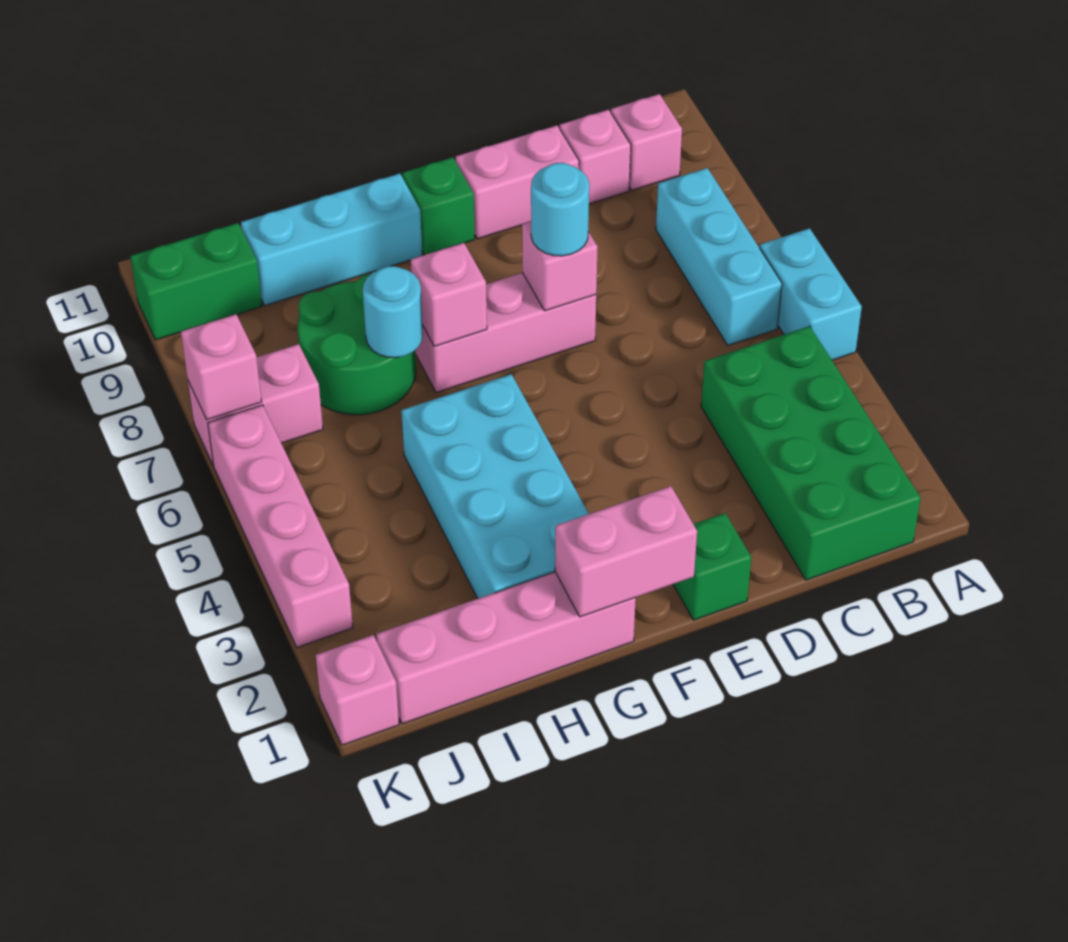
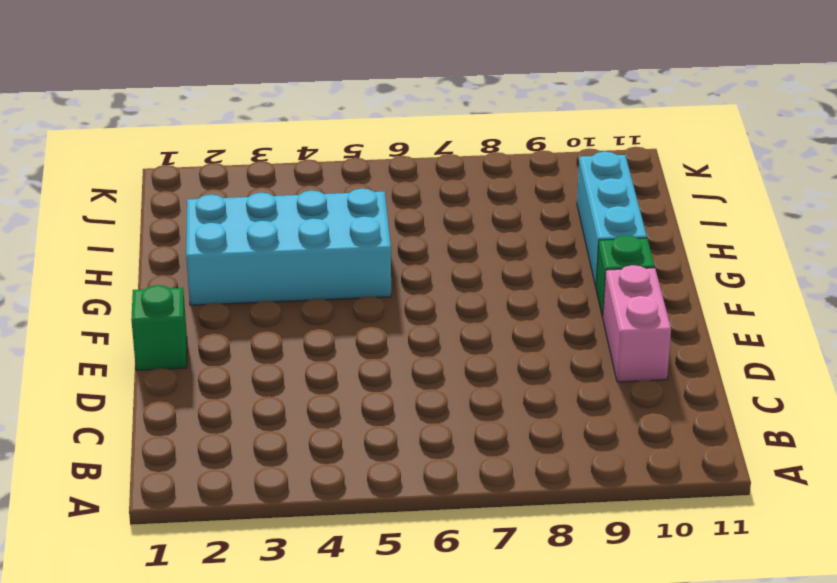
none -> cyan brick A5:A6 level 1
none -> green brick B1:C4 level 1
none -> cyan brick B6:B8 level 1

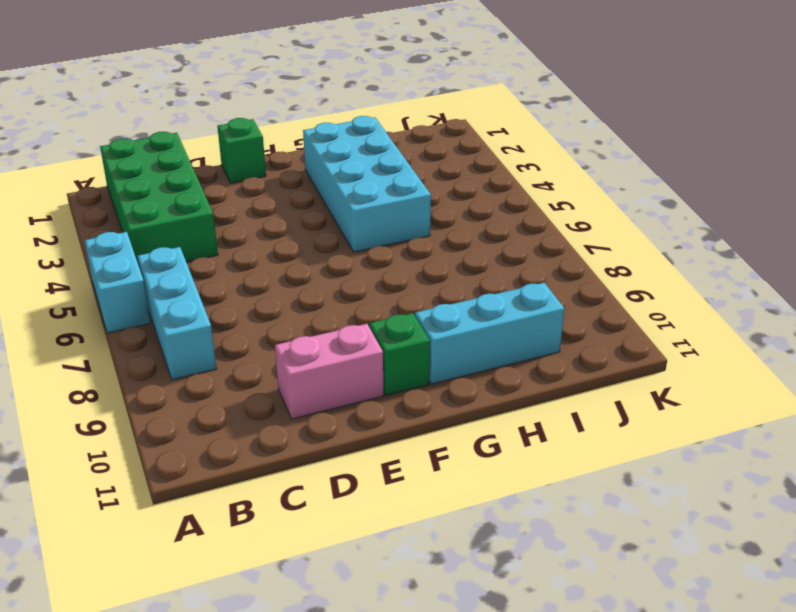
none -> pink brick B10 level 1
none -> pink brick C10 level 1
none -> pink brick E7:G7 level 1

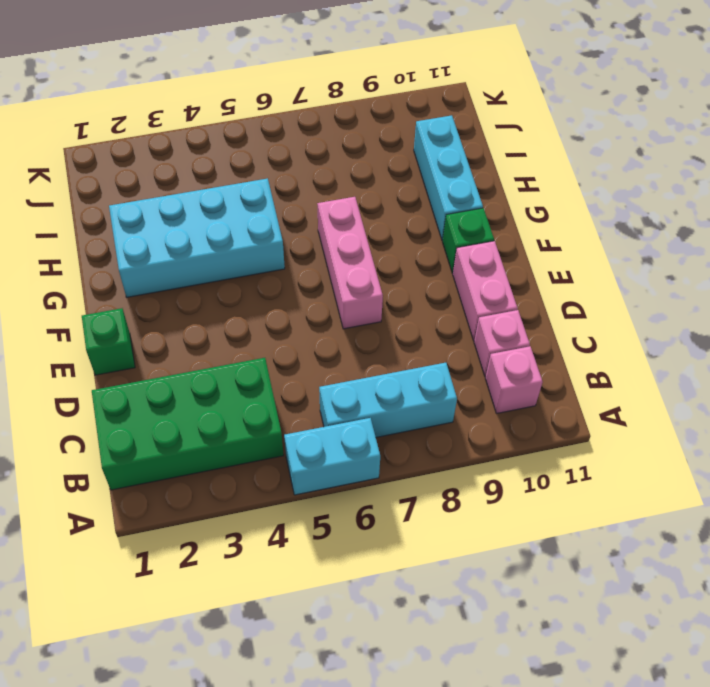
none -> pink brick G1:J1 level 1
none -> green round brick H7:I8 level 1
none -> pink brick J7:K7 level 1

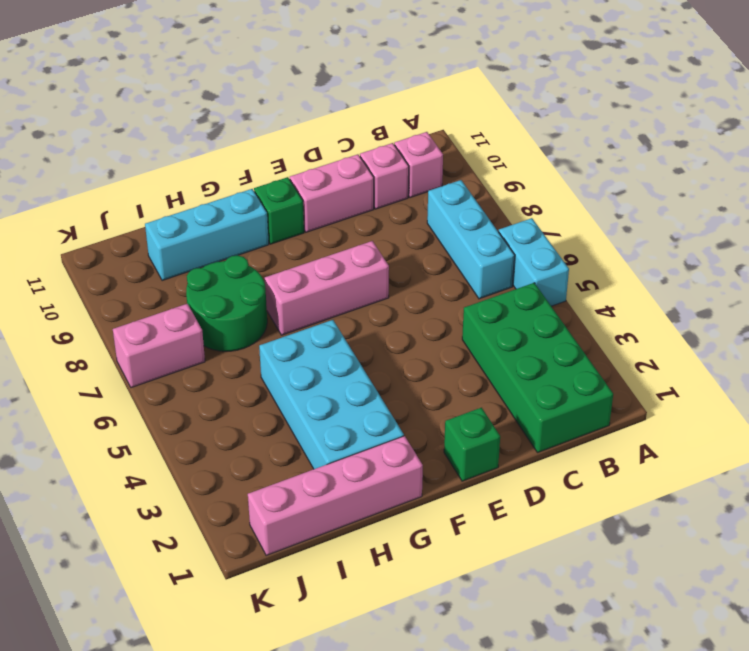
none -> green brick J10:K10 level 1
none -> pink brick K1 level 1
none -> pink brick K3:K6 level 1

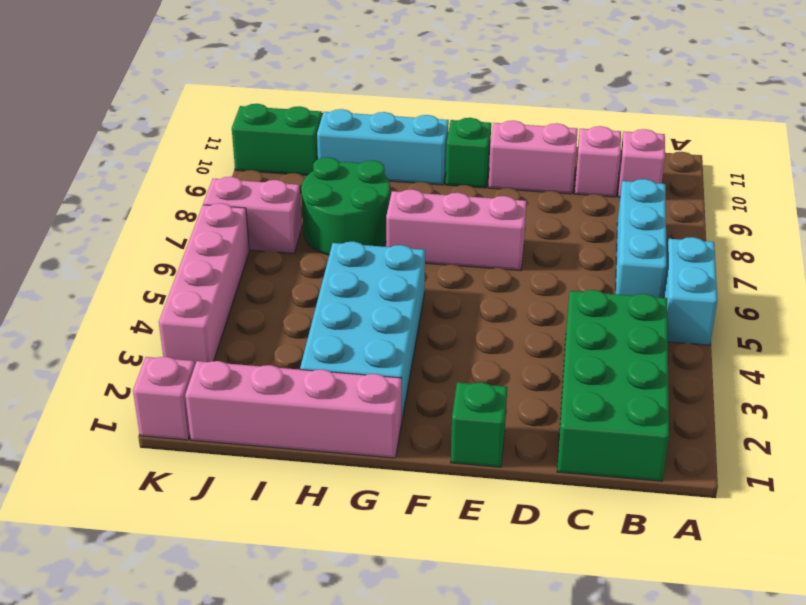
none -> pink brick E7 level 2
none -> pink brick F1:G1 level 2
none -> pink brick G7 level 2

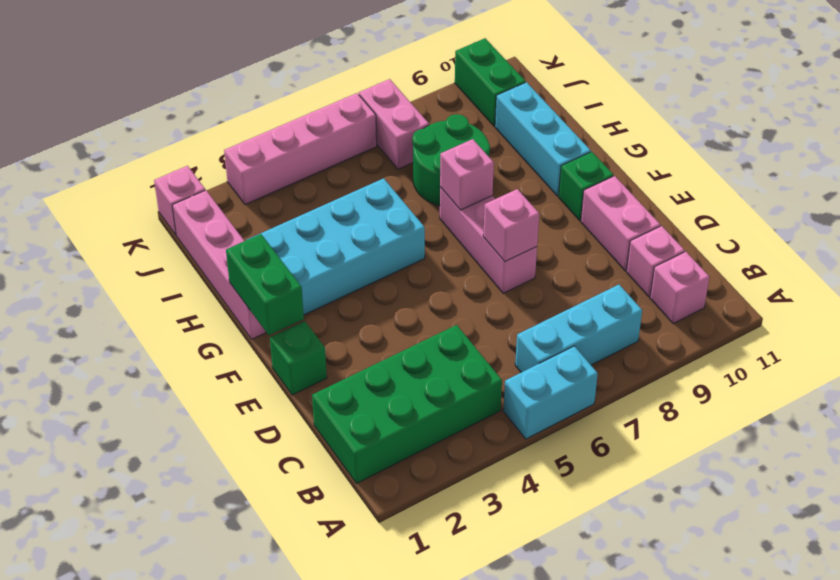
green brick F1:G1 level 2 -> pink brick F1:G1 level 2
none -> cyan round brick H7 level 2
none -> pink brick K7 level 2
none -> cyan round brick E7 level 3

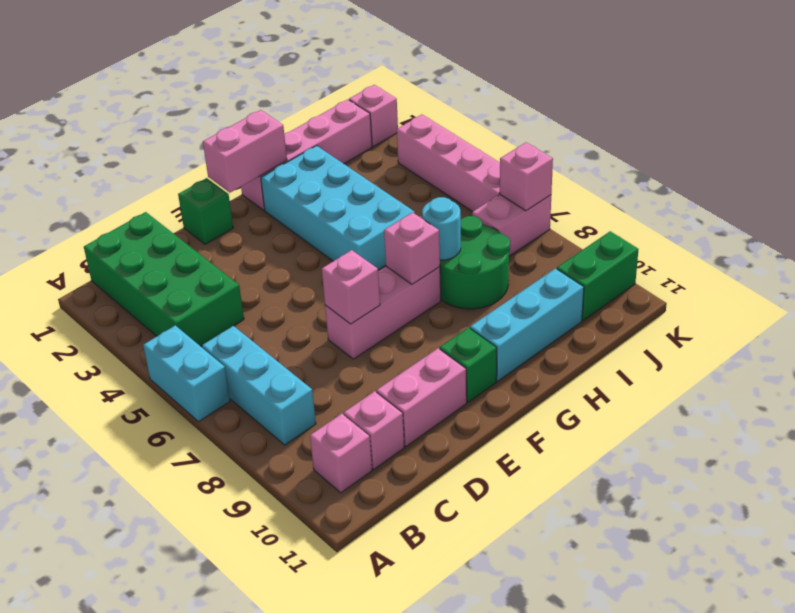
none -> cyan round brick E7 level 3

